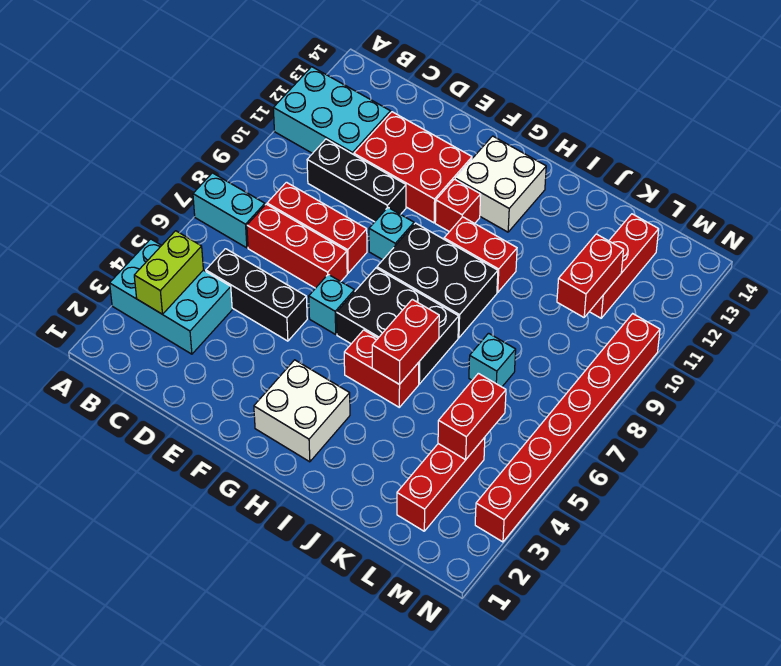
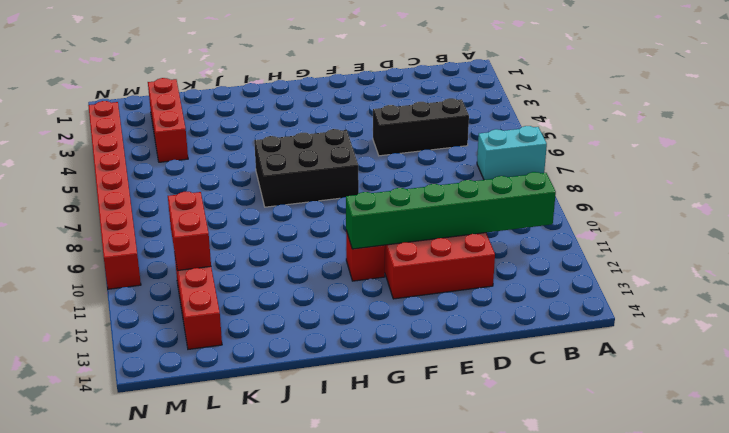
green brick B11:G11 level 2 -> none
none -> cyan brick A3:C4 level 1
none -> cyan brick A11:C12 level 1
none -> red brick C7:E7 level 1

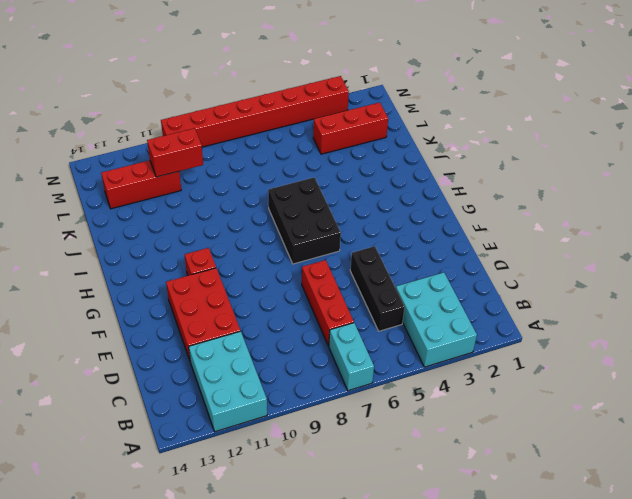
none -> red brick C8:E8 level 1
none -> black brick C10:E10 level 1
none -> cyan brick F6 level 1

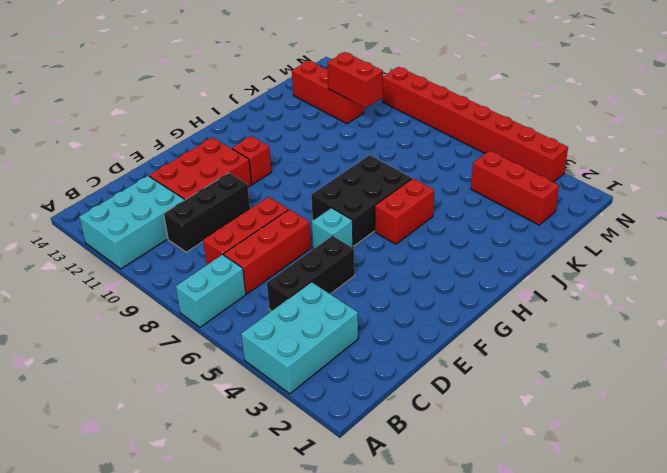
none -> cyan brick F9 level 1
none -> white brick G2:H3 level 1
none -> black brick G8:I9 level 1

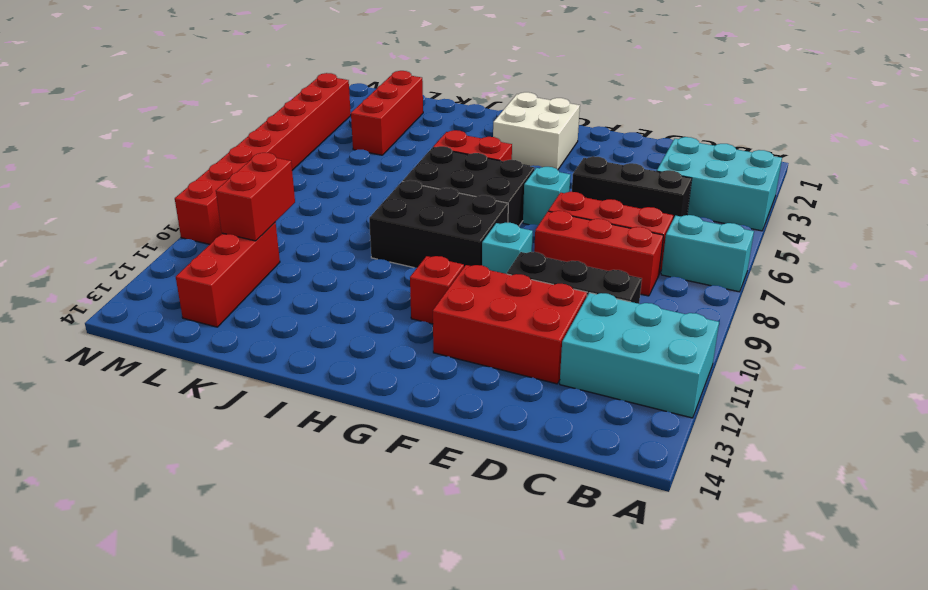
none -> white brick G12:H13 level 1
none -> red brick H10:I10 level 1
none -> cyan brick K7 level 1

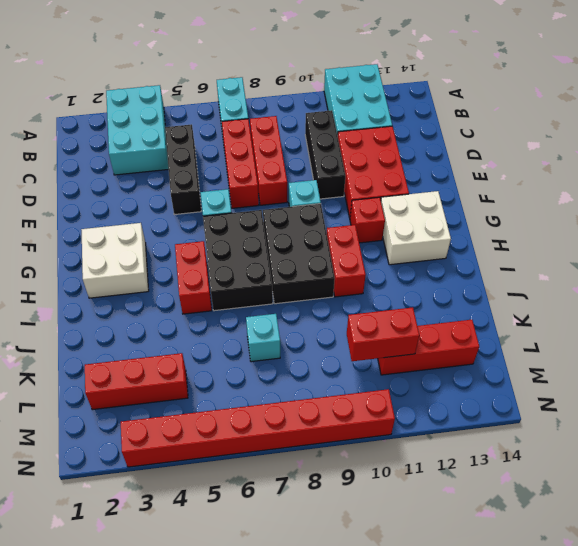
none -> lime brick B3:B4 level 2
none -> red brick I5:I6 level 2
none -> red brick L4:L5 level 2

